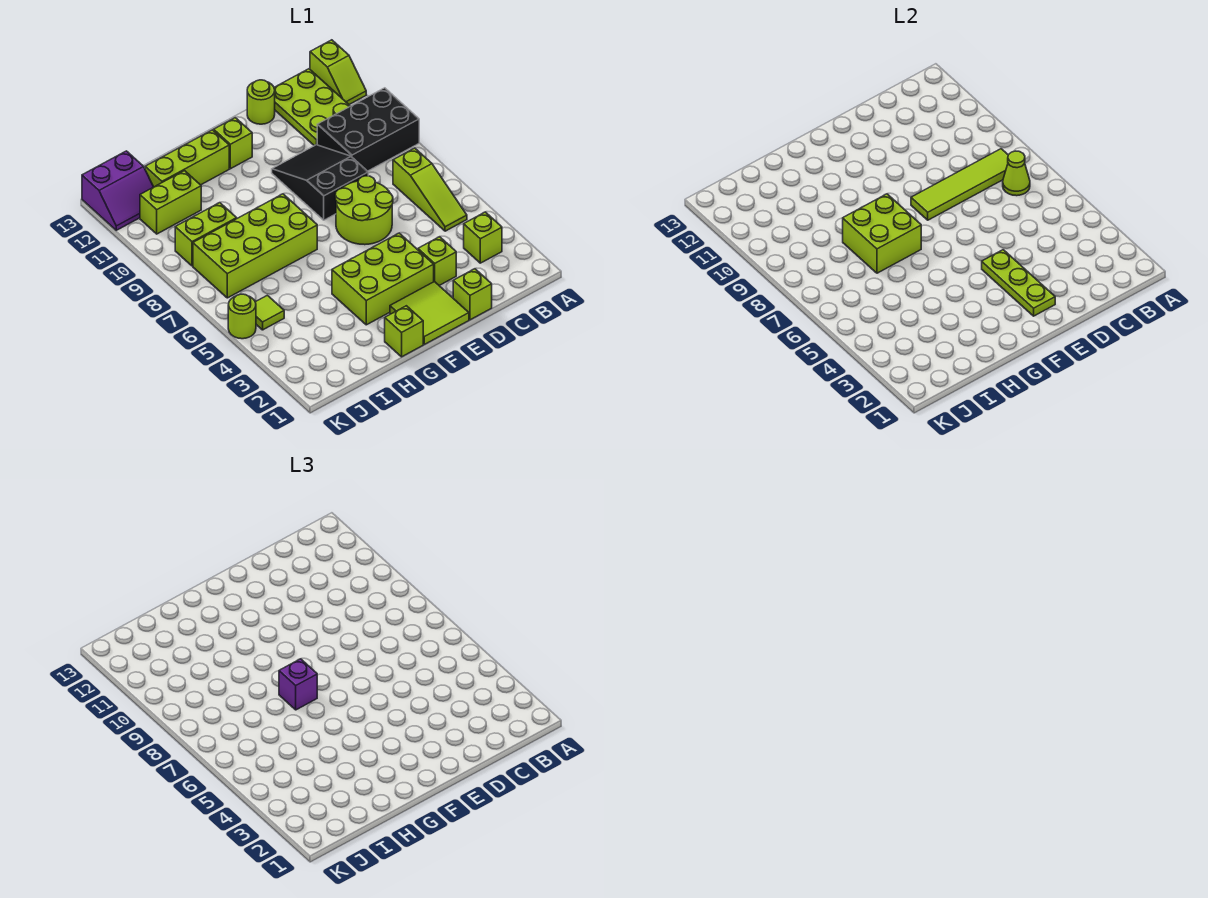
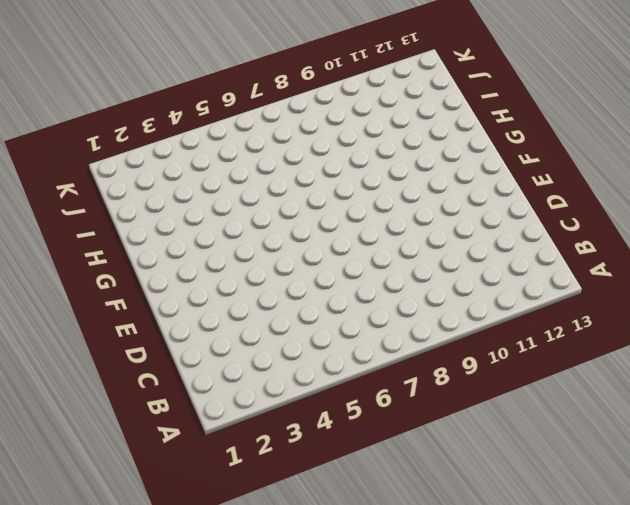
none -> black brick A9:C10 level 1
none -> lime slope A12:A13 level 1 top 13
none -> lime brick B3 level 1

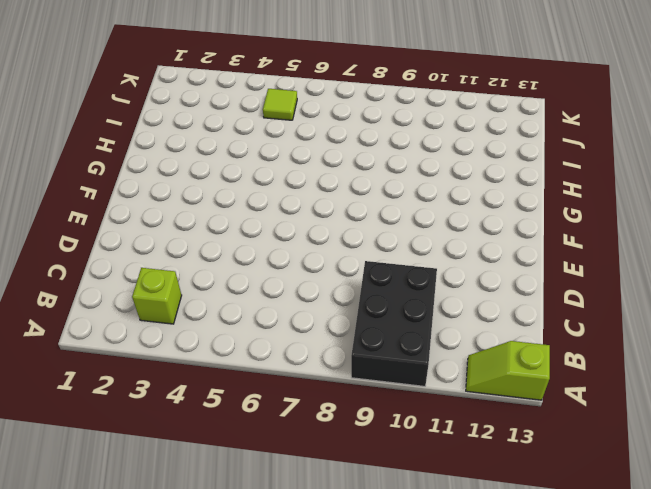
none -> lime slope B5:B7 level 1 top 7
none -> lime plate B11:C13 level 1
none -> lime brick D1 level 1

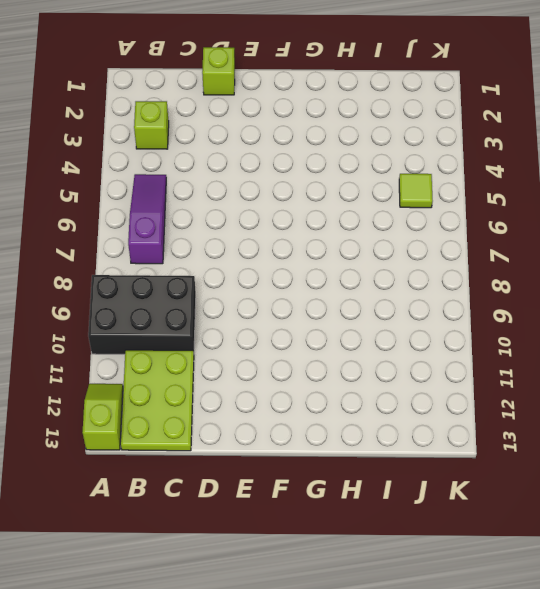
purple slope B5:B7 level 1 top 7 -> lime slope B5:B7 level 1 top 7
none -> lime brick D3 level 1
none -> lime round brick D6:E7 level 1
none -> black slope D8:E10 level 1 top 8

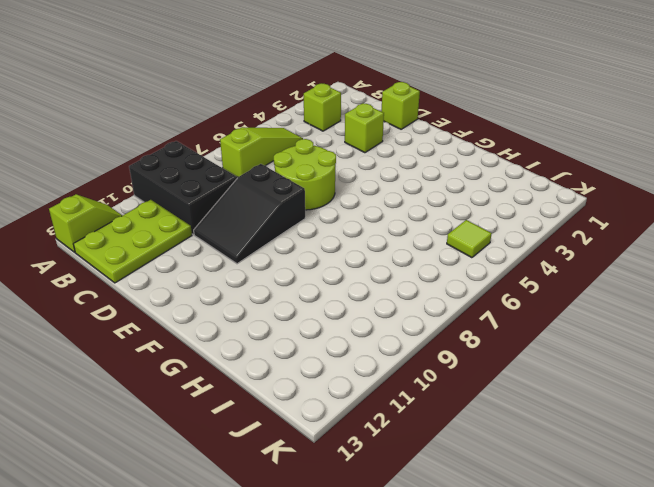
none -> lime round brick D13 level 1
none -> lime tile E1:F2 level 1
none -> lime brick E3:G4 level 1

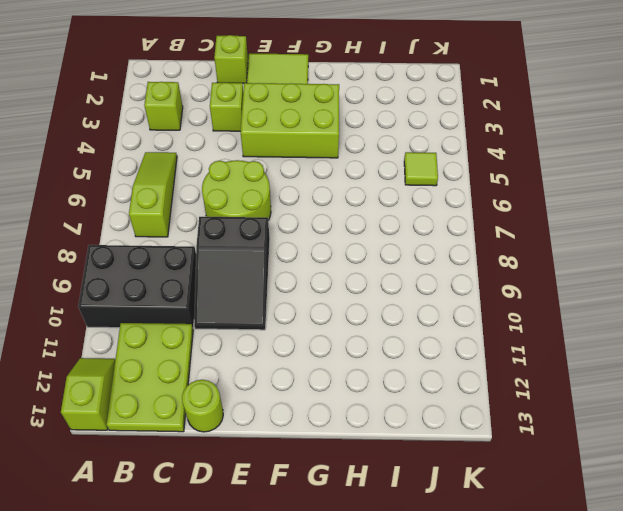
none -> lime brick F12 level 1
none -> lime brick G1 level 1
none -> lime brick G7:J8 level 1

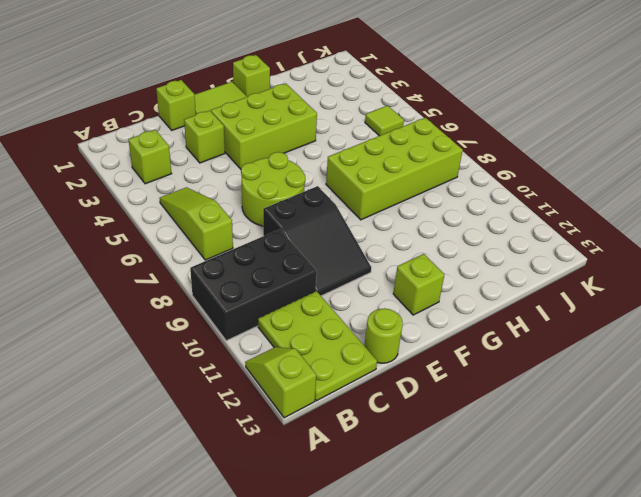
none -> lime brick G12:I12 level 1
none -> lime brick I9:J9 level 1
none -> lime brick I11:J11 level 1

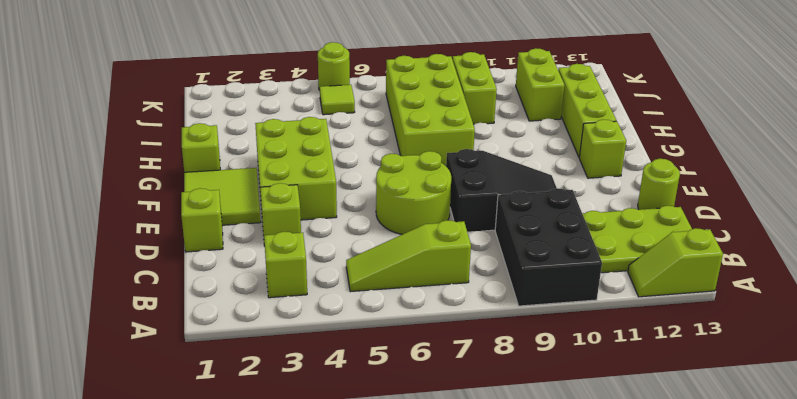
none -> purple slope J12:K13 level 1 top 13
none -> lime cone B7 level 2
none -> lime tile B8:E8 level 2

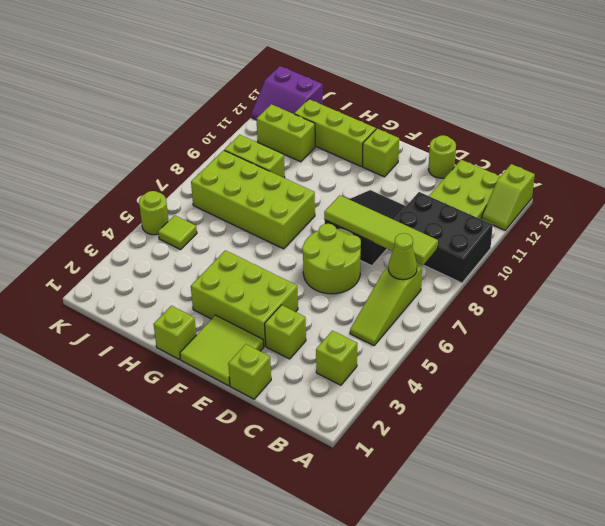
none -> lime plate E2:E4 level 2
none -> lime brick G7:H8 level 2
none -> purple brick G7 level 3

